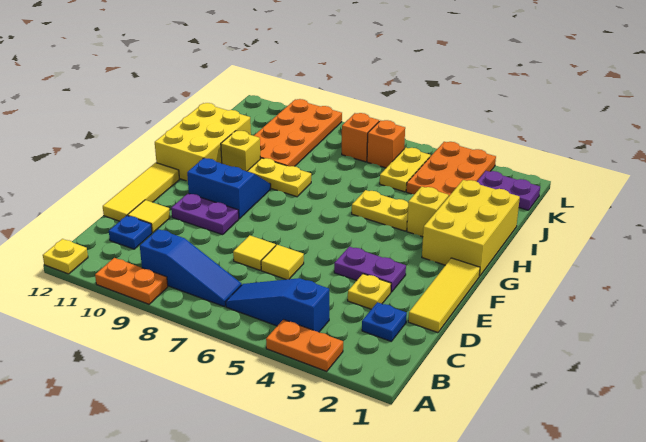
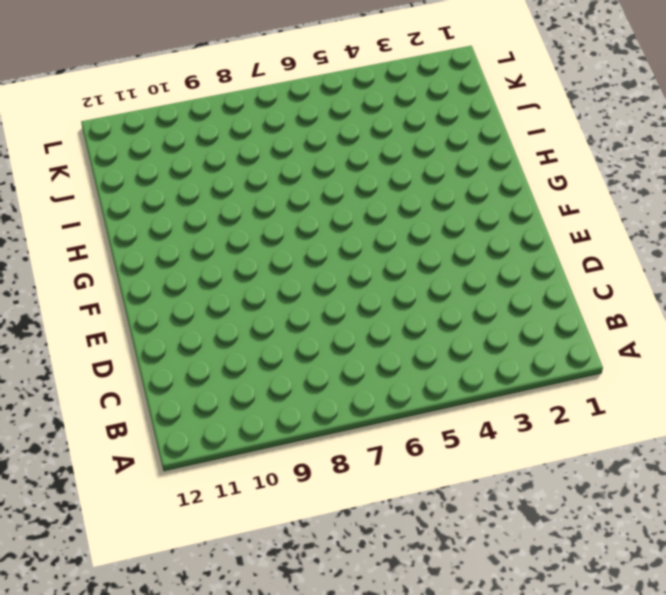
none -> orange plate A3:A4 level 1
none -> orange plate A9:A10 level 1
none -> yellow plate A12 level 1

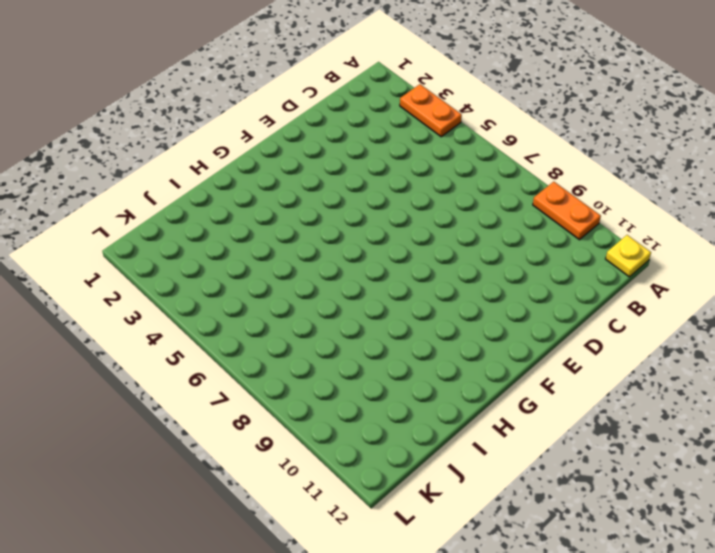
none -> blue slope B4:B6 level 1 top 4
none -> blue slope B7:B9 level 1 top 9
none -> blue plate C2 level 1

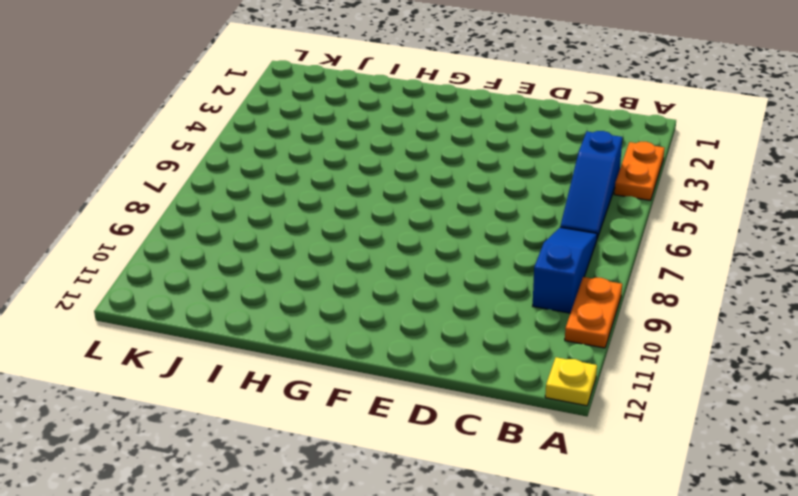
none -> blue plate C2 level 1
none -> blue plate C11 level 1
none -> yellow tile D1:F1 level 1

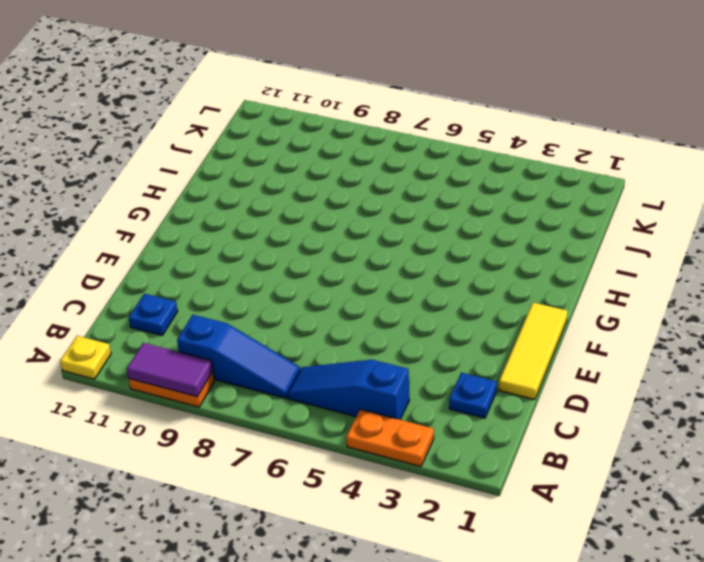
purple tile A9:A10 level 2 -> none
none -> yellow plate D3 level 1
none -> yellow tile D6 level 1
none -> yellow tile D7 level 1

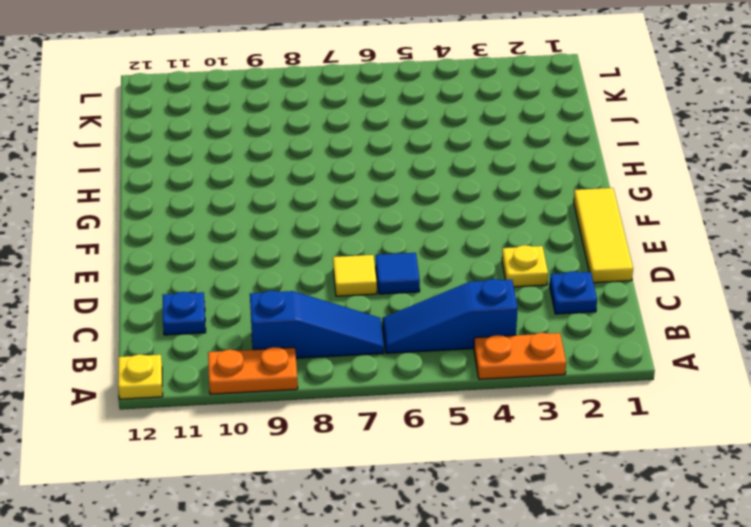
blue tile D6 level 1 -> yellow tile D6 level 1
none -> yellow tile D11 level 1
none -> yellow tile D12:F12 level 1
none -> purple plate E3:E4 level 1

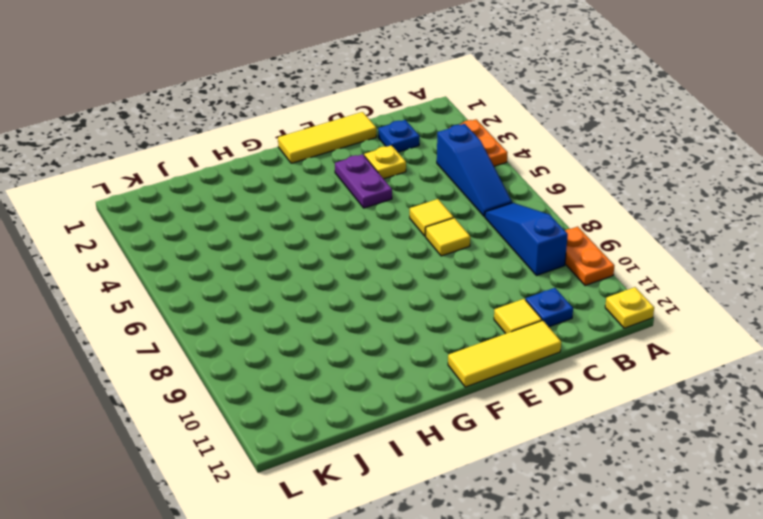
none -> purple plate E9:E10 level 1
none -> blue slope F9:G10 level 1 top F
none -> yellow brick G1:I2 level 1

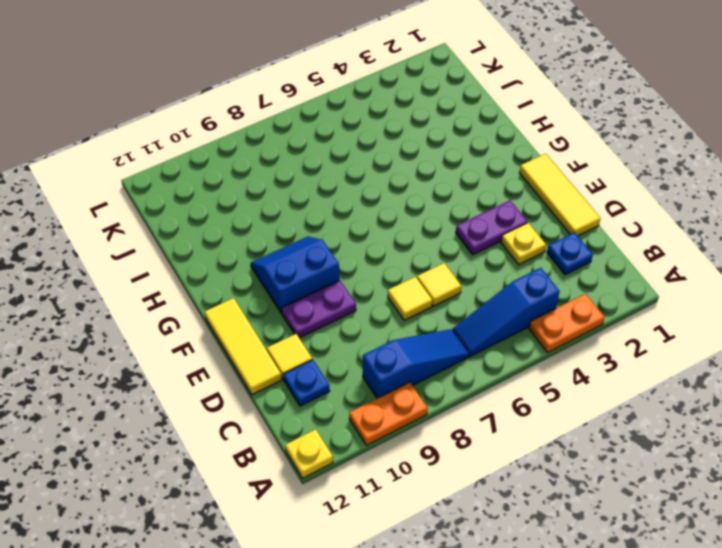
none -> yellow brick G1:I2 level 1
none -> yellow brick G11:I12 level 1
none -> yellow brick H3 level 1

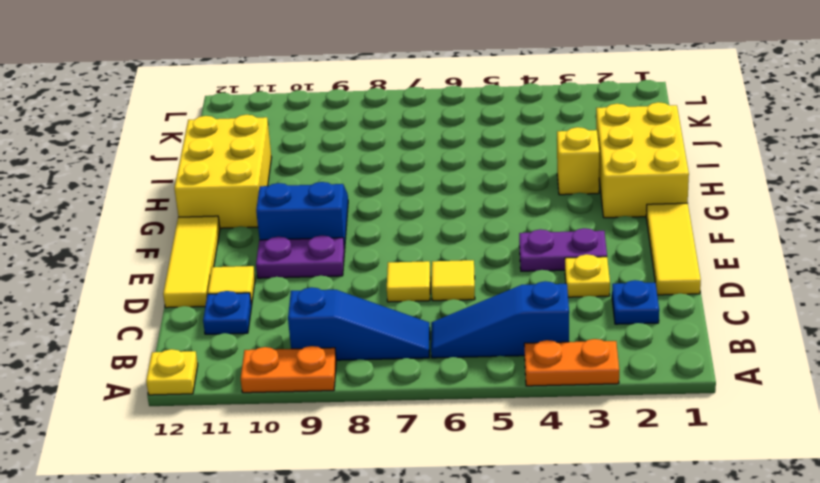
none -> yellow plate H4:H5 level 1
none -> yellow plate H8:H9 level 1
none -> yellow brick H10 level 1

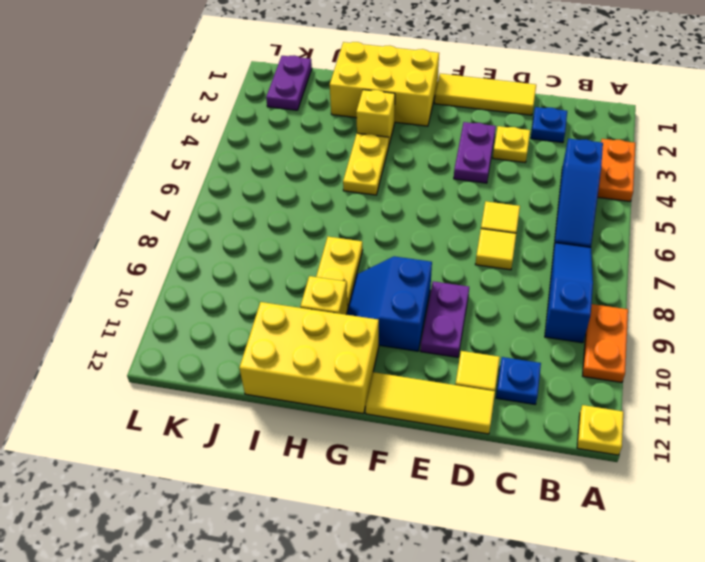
none -> orange plate I9:L10 level 1
none -> orange plate J3:L4 level 1
none -> yellow plate J5:K5 level 1

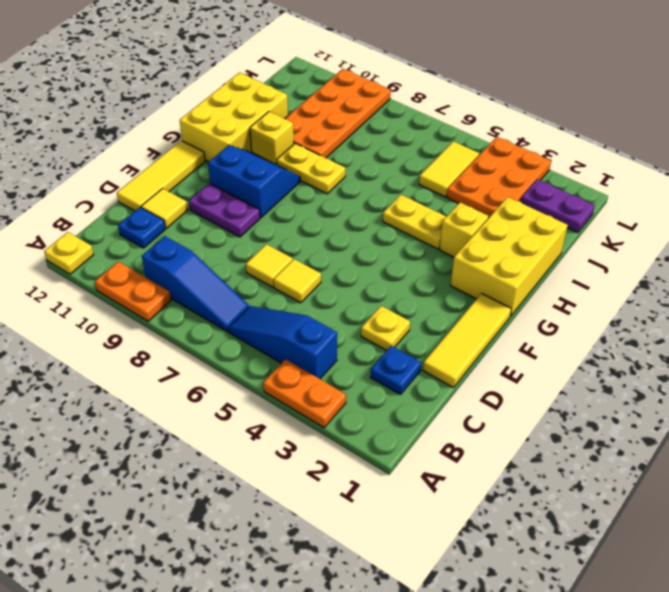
yellow tile J5:K5 level 1 -> yellow plate J5:K5 level 1
none -> purple plate E3:E4 level 1
none -> orange brick K6 level 1
none -> orange brick K7 level 1

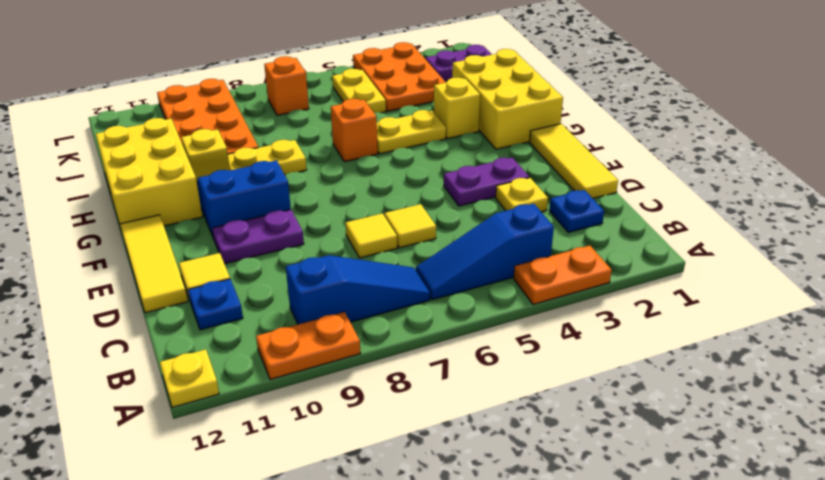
orange brick H6 level 1 -> orange brick K6 level 1

